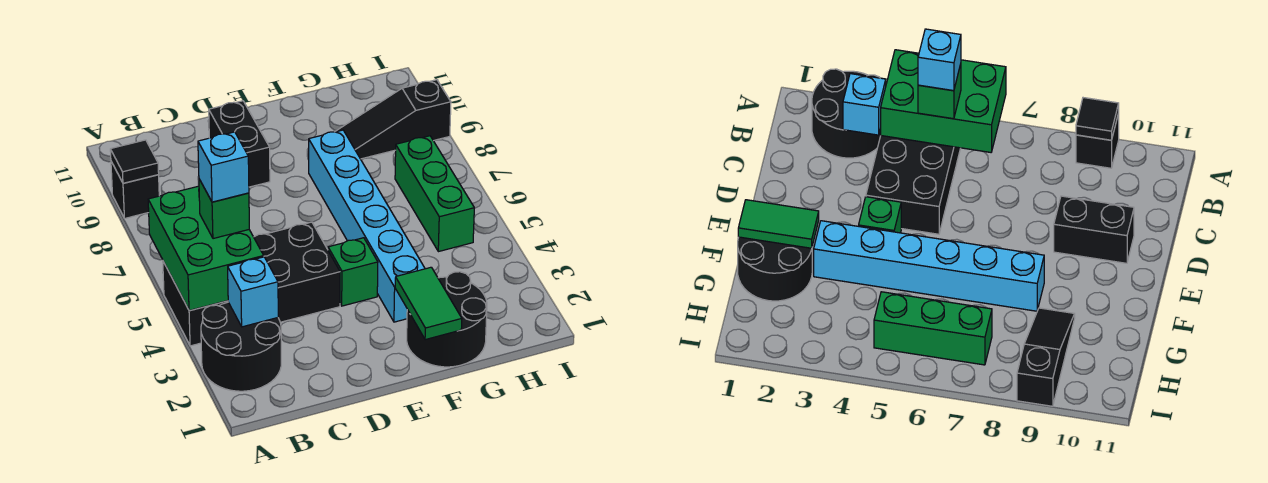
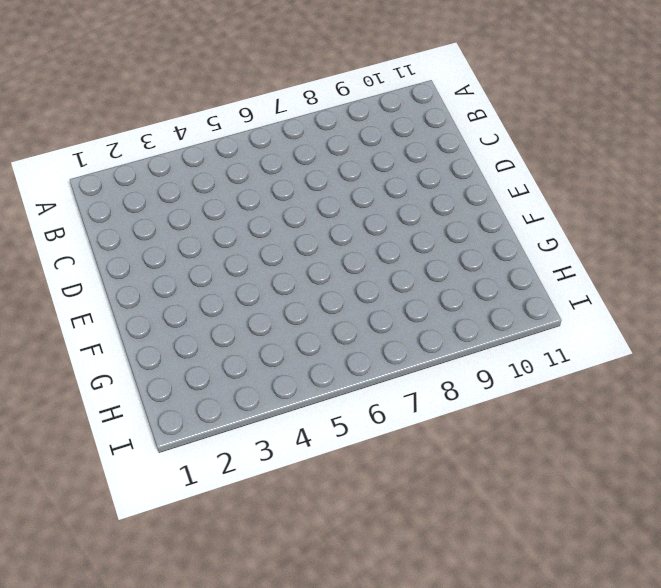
none -> black round brick A2:B3 level 1
none -> black brick A4:D5 level 1
none -> black brick A9 level 1

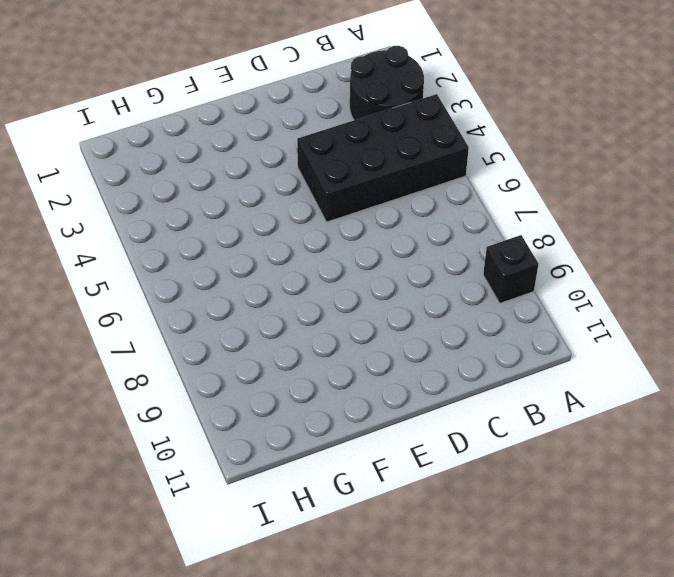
none -> black brick D9:D10 level 1
none -> green brick E4 level 1
none -> black round brick F1:G2 level 1

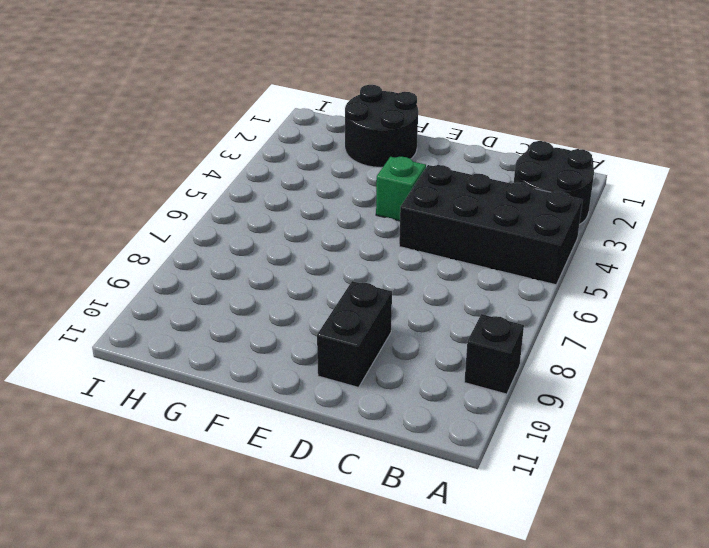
none -> cyan brick F3:F8 level 1
none -> black slope G9:I9 level 1 top I
none -> green brick H5:H7 level 1

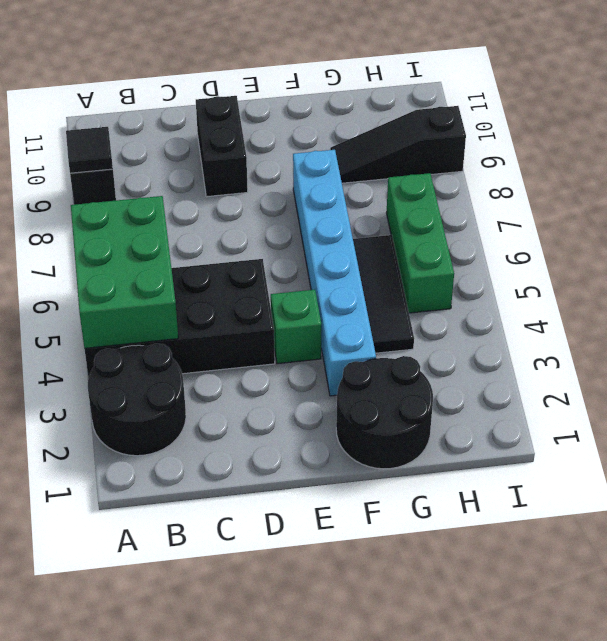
black tile G4:G6 level 1 -> none
none -> cyan brick B3 level 2
none -> green tile F1:F2 level 2
none -> green brick B5 level 3

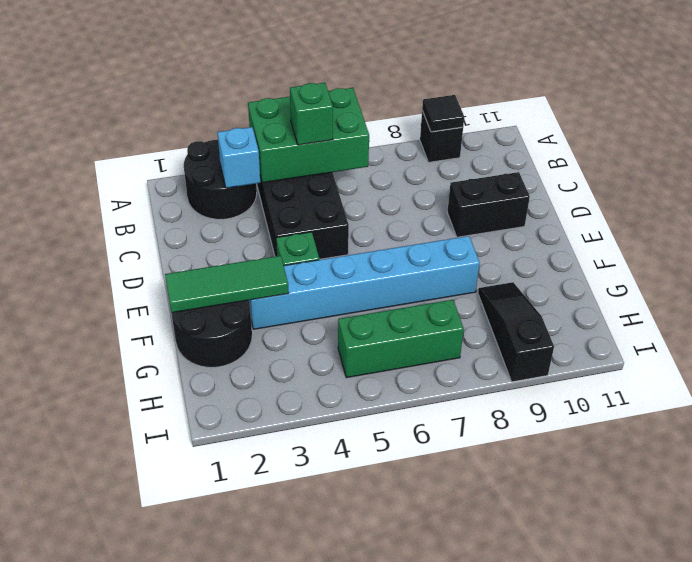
green tile F1:F3 level 2 -> green tile F1:F2 level 2
none -> cyan brick B5 level 4

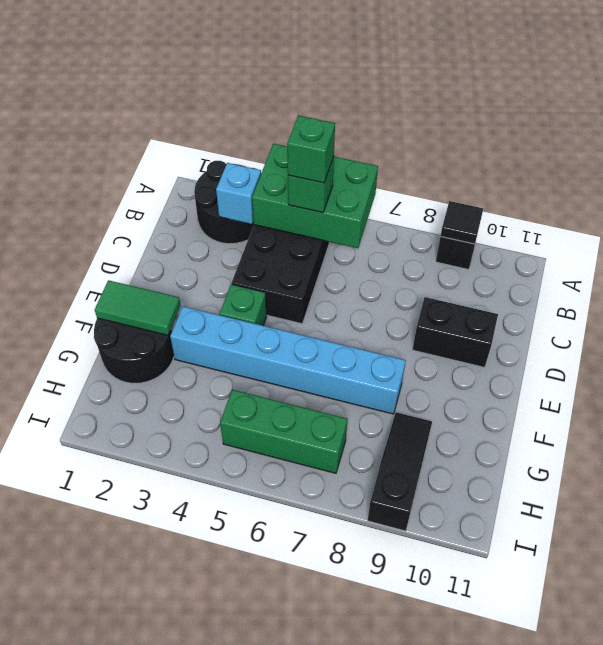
green brick B5 level 4 -> cyan brick B5 level 4

